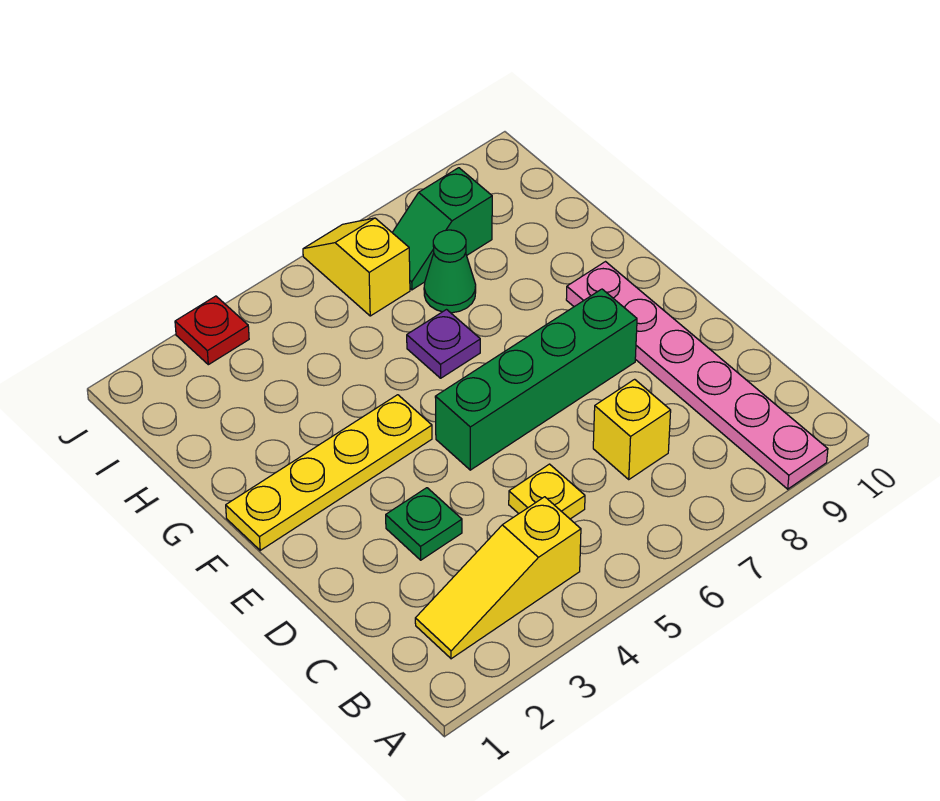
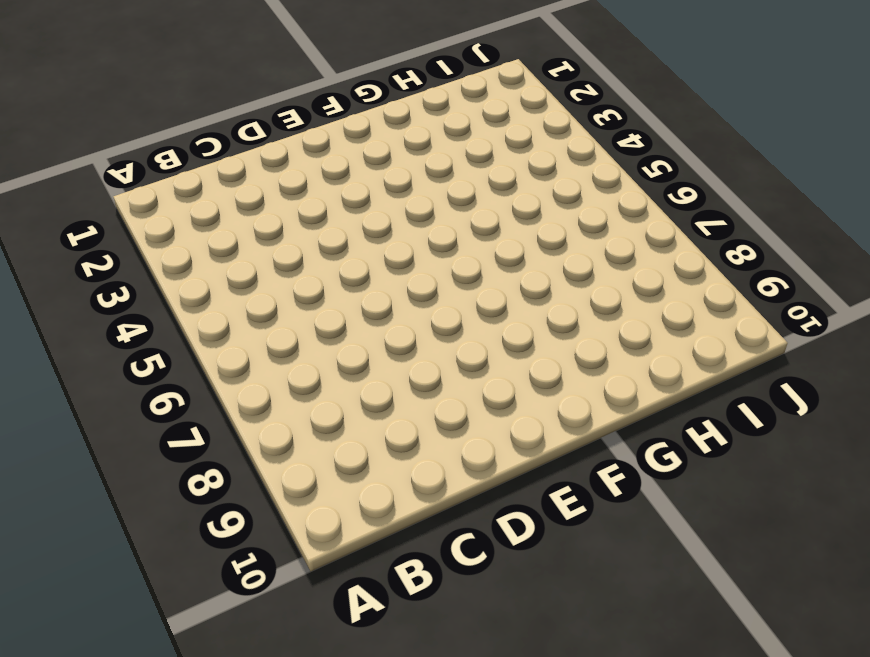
none -> pink plate A9:F9 level 1
none -> yellow slope B2:B4 level 1 top 4
none -> yellow plate C5 level 1

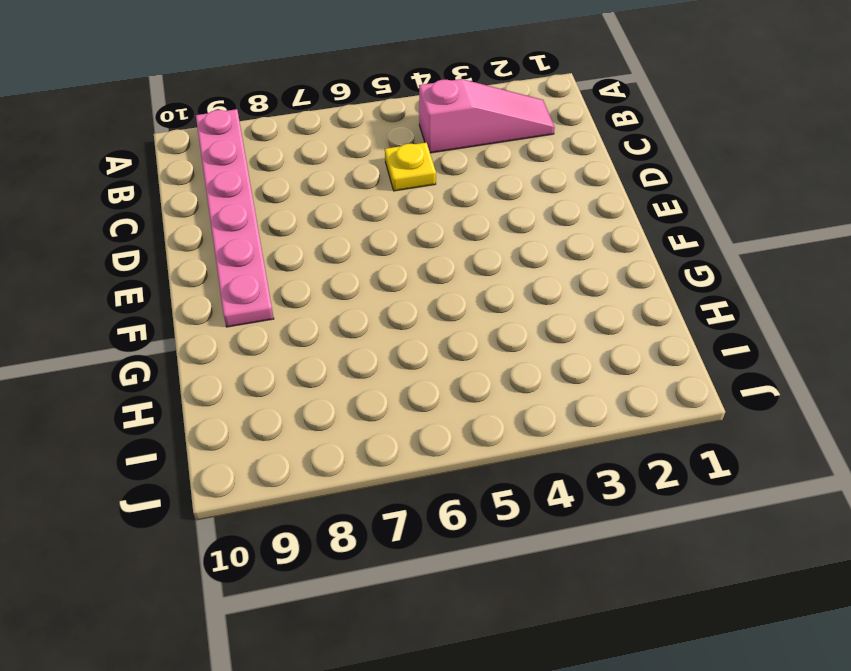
pink slope B2:B4 level 1 top 4 -> yellow slope B2:B4 level 1 top 4
none -> yellow brick C7 level 1
none -> green plate D3 level 1
none -> green brick E5:E8 level 1

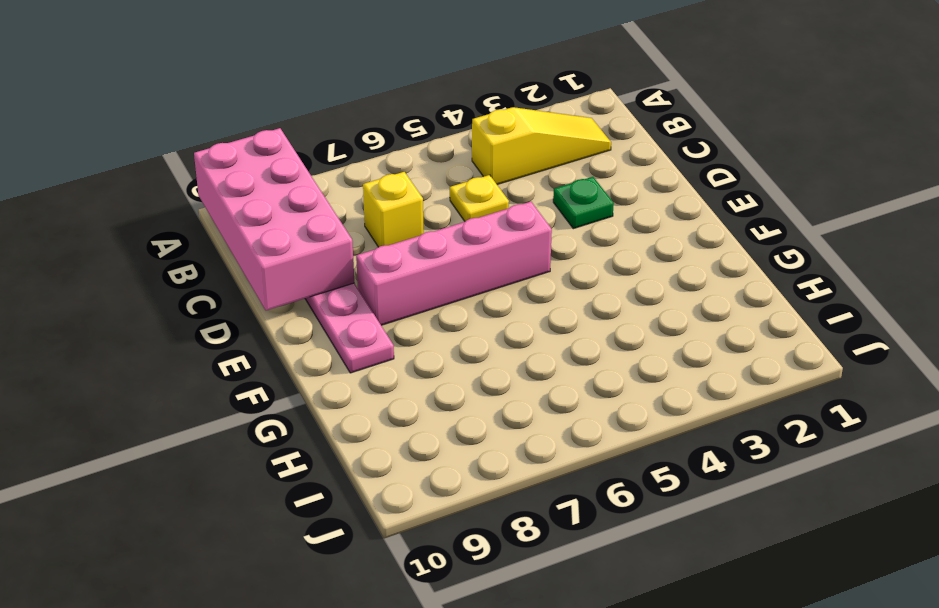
pink brick A9:D10 level 2 -> none
pink brick E5:E8 level 1 -> green brick E5:E8 level 1
none -> yellow plate F1:F4 level 1
none -> purple plate G6 level 1
none -> green cone H7 level 1

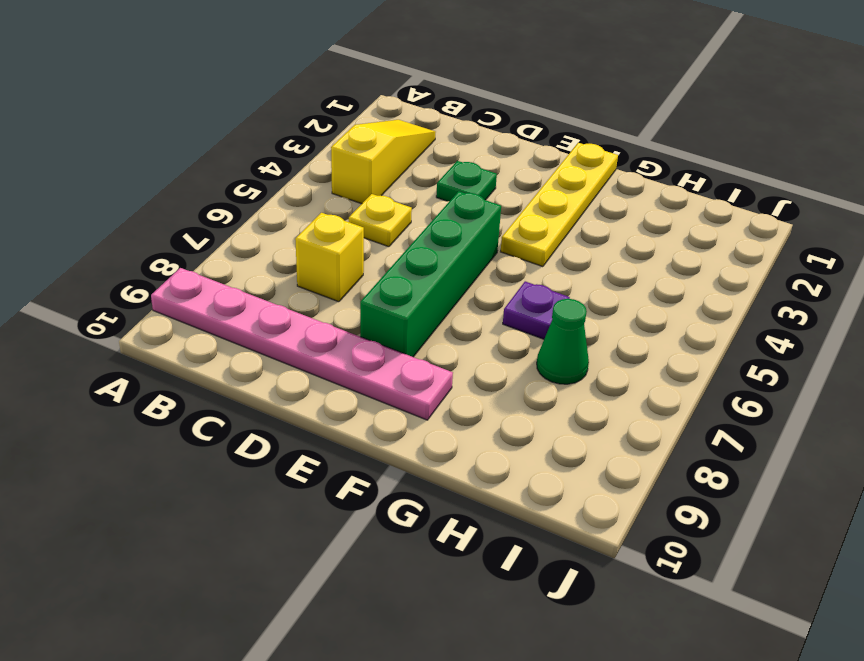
none -> yellow slope I6:J6 level 1 top I
none -> green slope I7:I8 level 1 top 8
none -> red plate J3 level 1

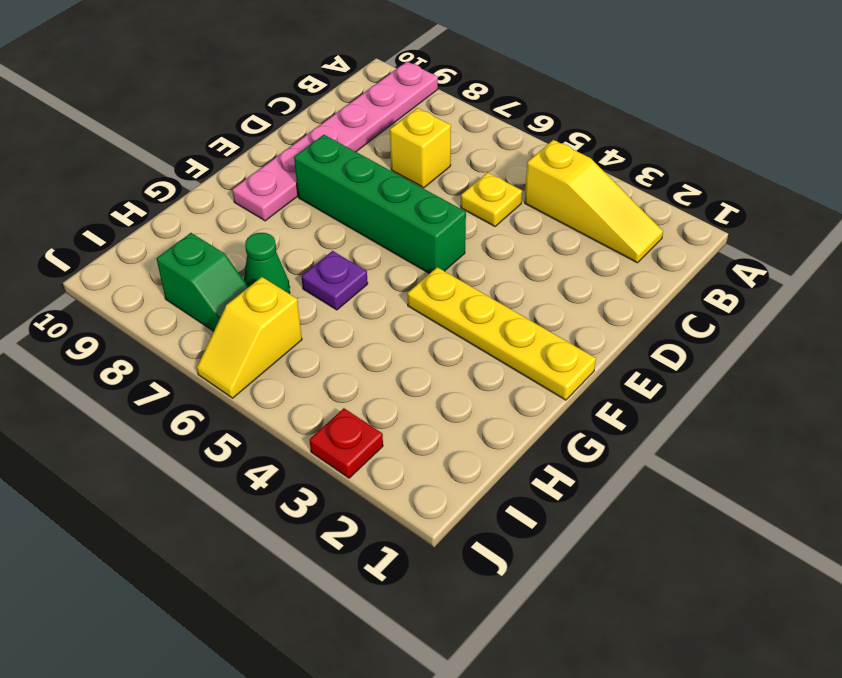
none -> green plate D3 level 1

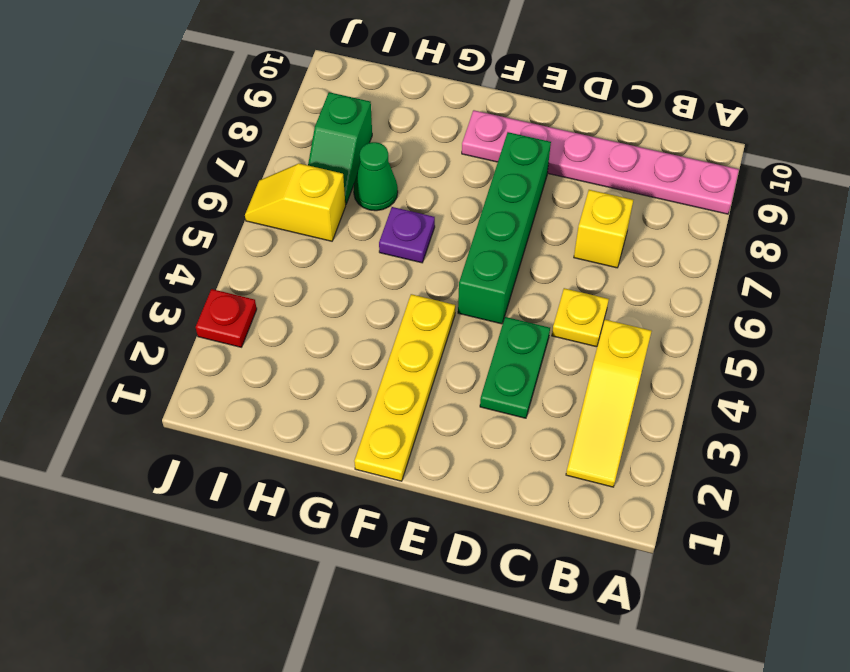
green plate D3:D4 level 1 -> green plate D3 level 1

